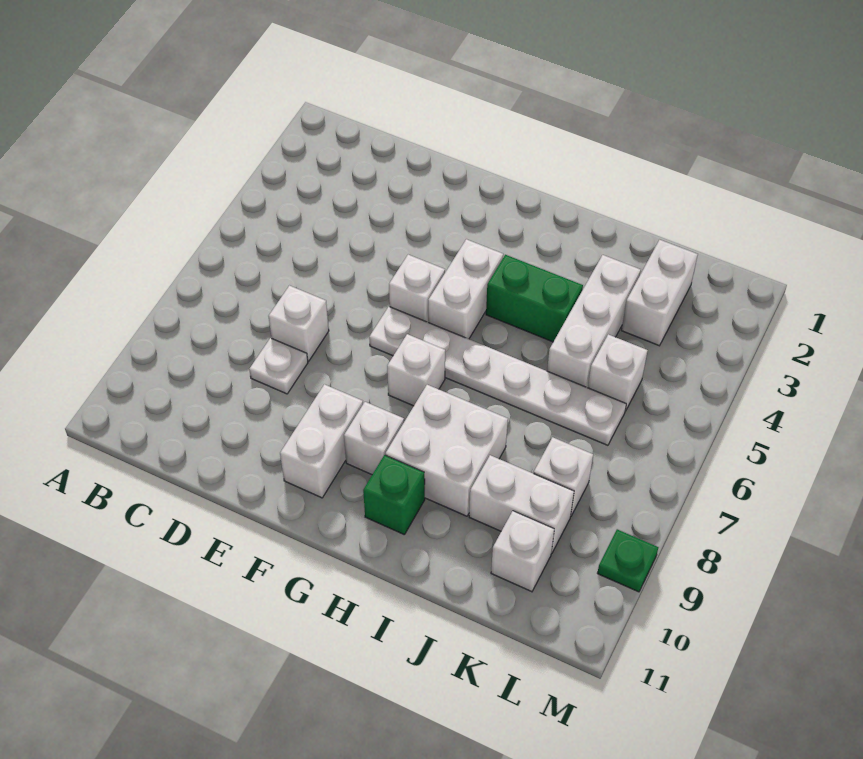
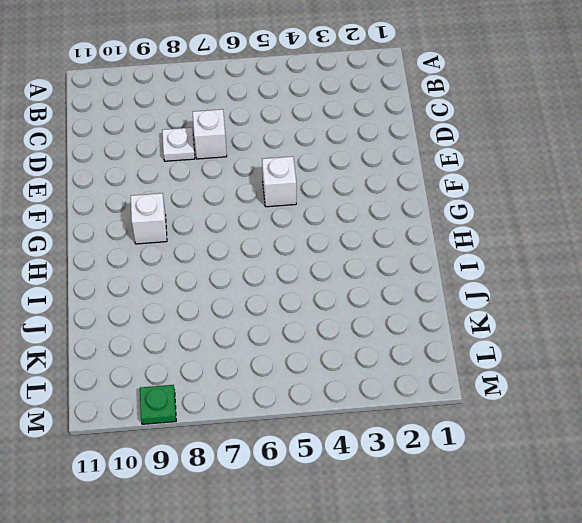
none -> white plate F6:K6 level 1
none -> white brick F9:F10 level 1
none -> white brick G4:G5 level 1

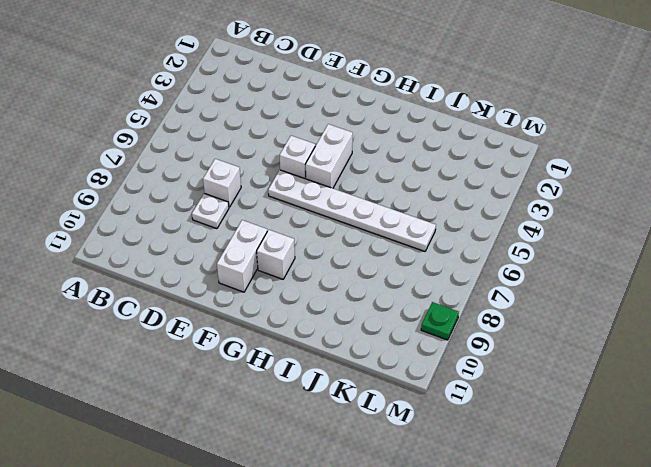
none -> white brick G7 level 1
none -> green brick H4:I4 level 1
none -> white brick H8:I9 level 1

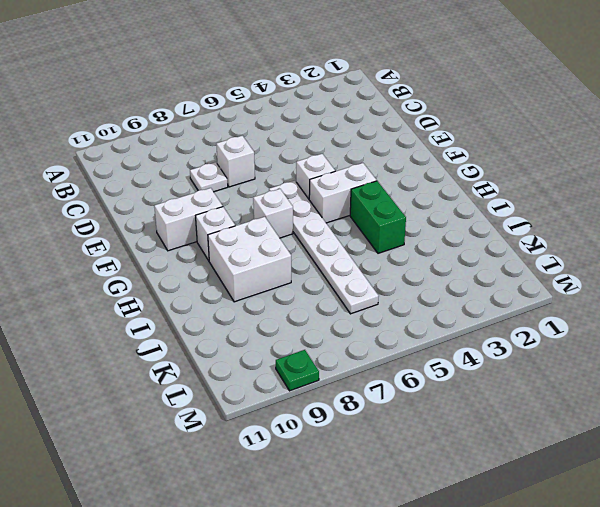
none -> green brick H10 level 1
none -> white brick J3:J5 level 1
none -> white brick J9:K9 level 1

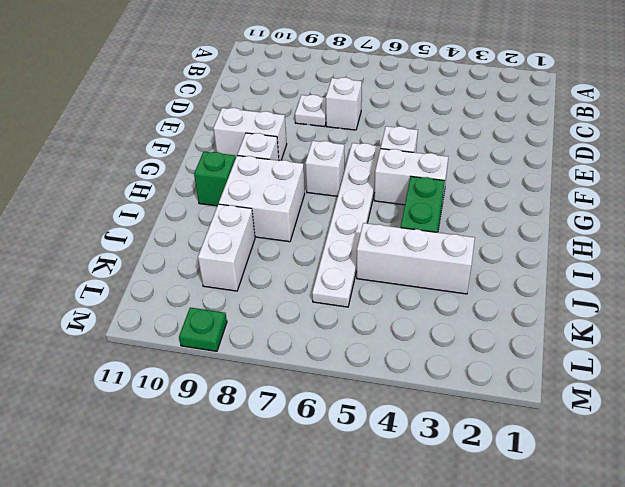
none -> white brick K2:K3 level 1
none -> white brick K5 level 1
none -> white brick K8 level 1

